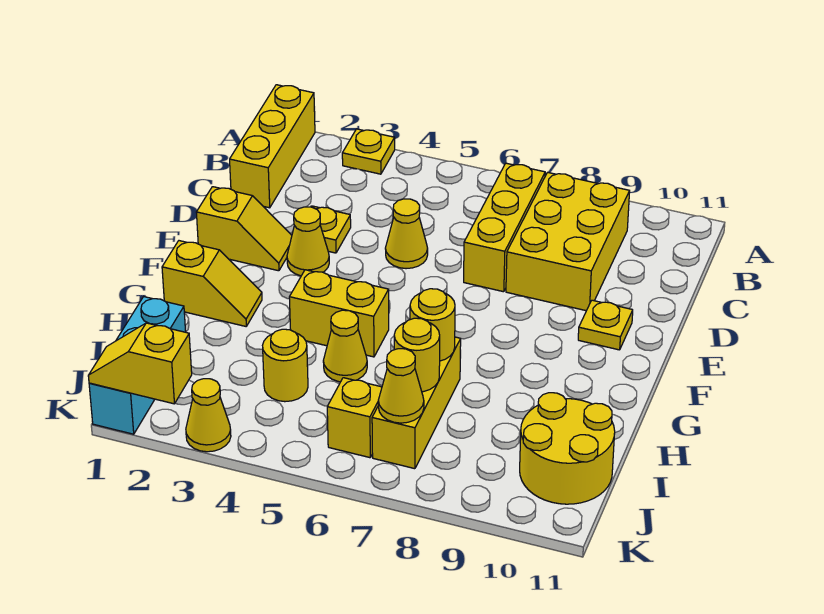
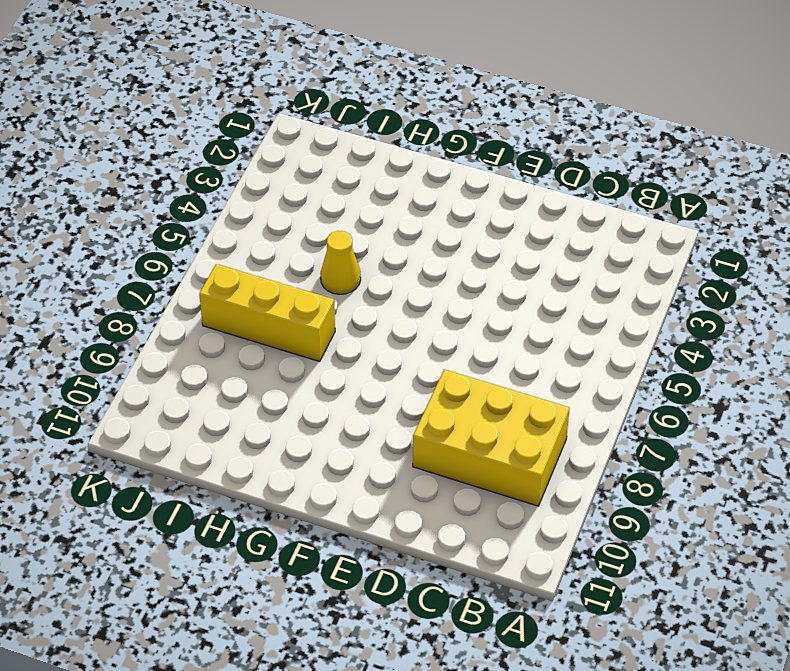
none -> yellow brick A1:C1 level 1
none -> yellow plate A3 level 1
none -> yellow brick B7:D7 level 1

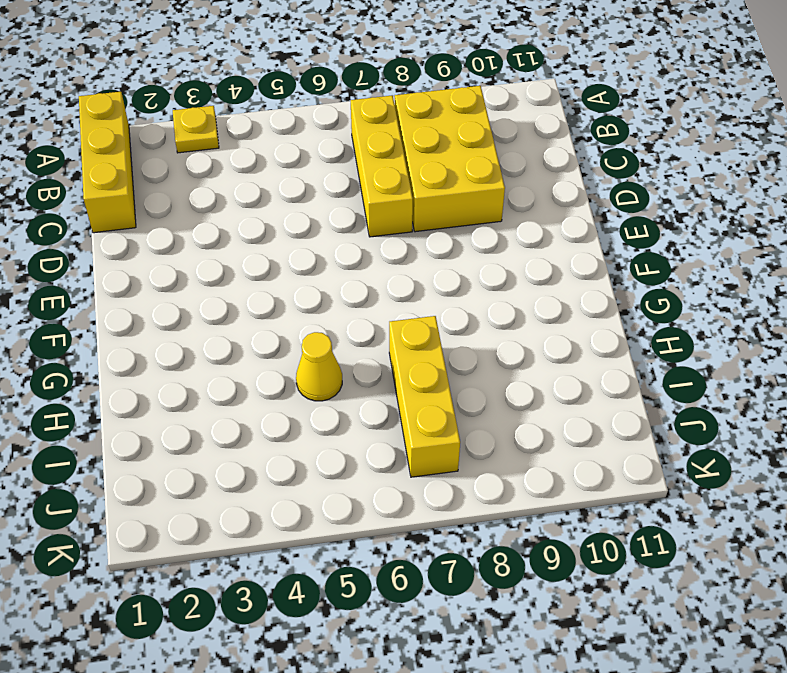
none -> yellow plate D3 level 1
none -> yellow cone D5 level 1
none -> yellow slope E1:E2 level 1 top 1

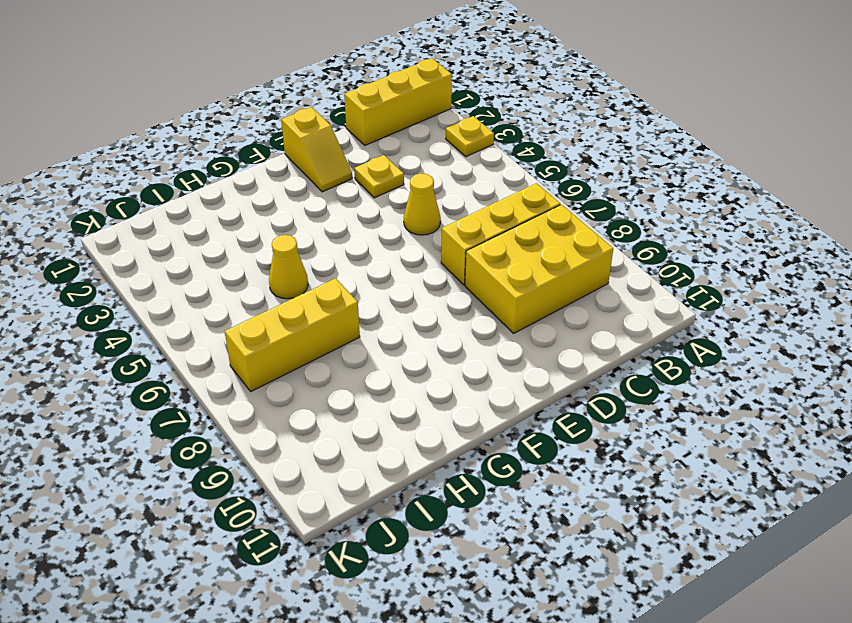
none -> yellow cone E3 level 1
none -> yellow plate E10 level 1
none -> yellow slope G1:G2 level 1 top 1

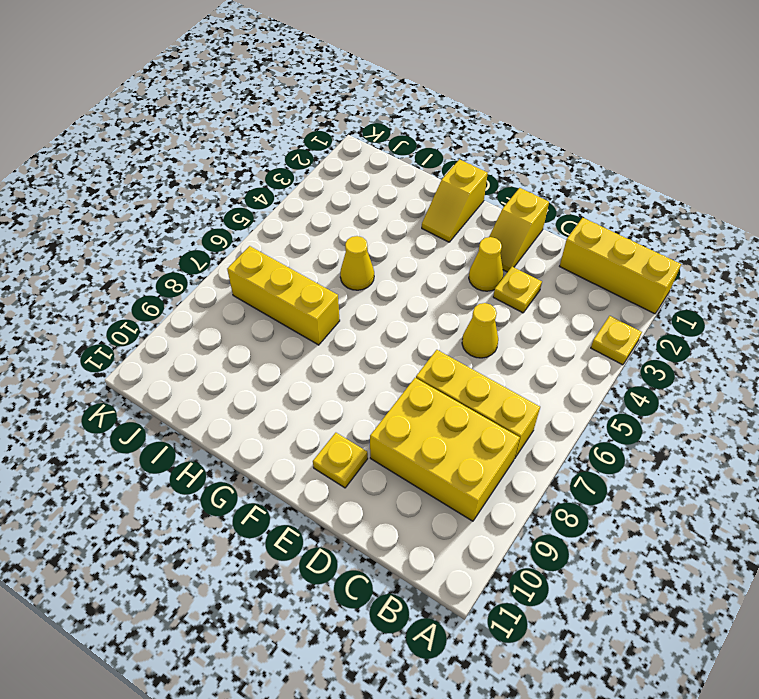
none -> yellow brick G4:G5 level 1
none -> cyan brick I1:K1 level 1
none -> yellow round brick I4 level 1

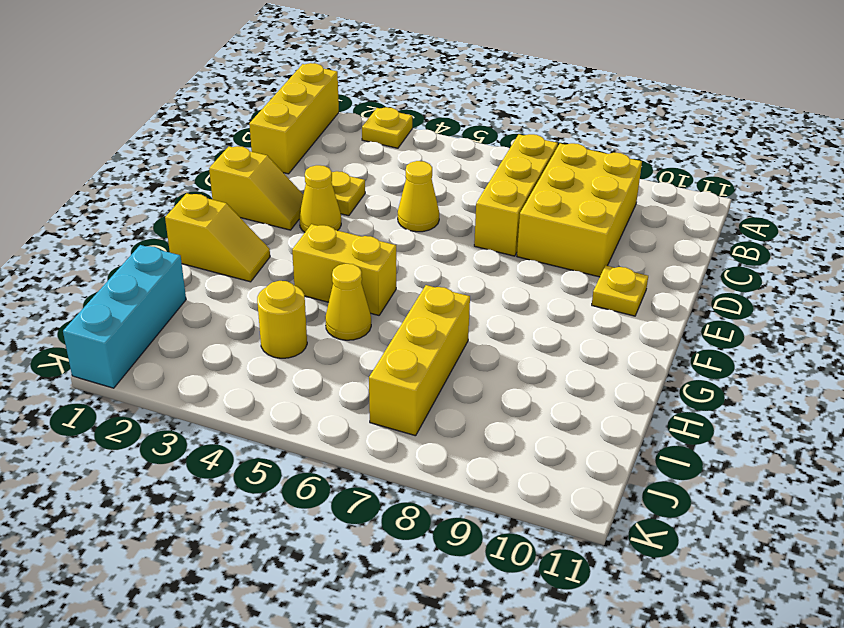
none -> yellow round brick I10:J11 level 1
none -> yellow brick J6 level 1
none -> yellow cone K3 level 1

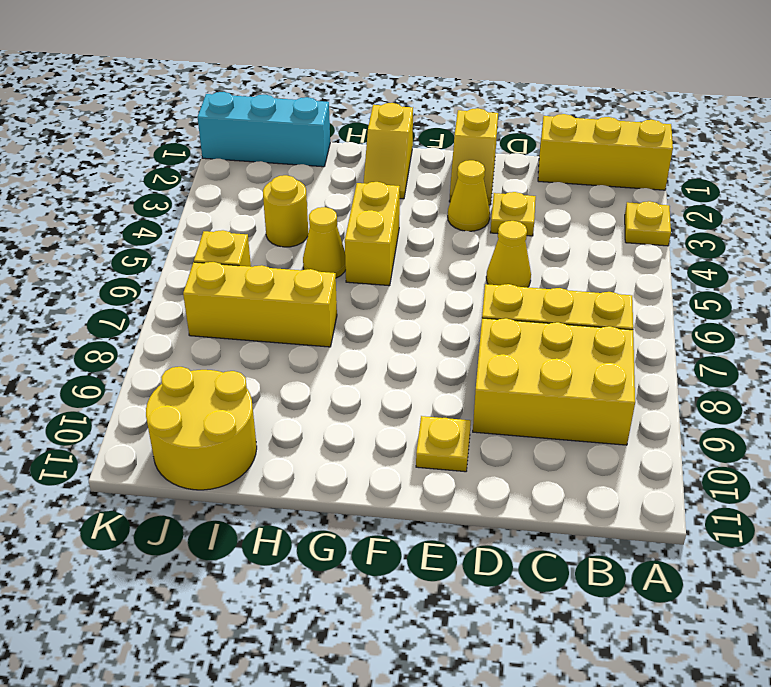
none -> yellow cone K3 level 1
none -> yellow round brick H7 level 2
none -> yellow round brick I7 level 2

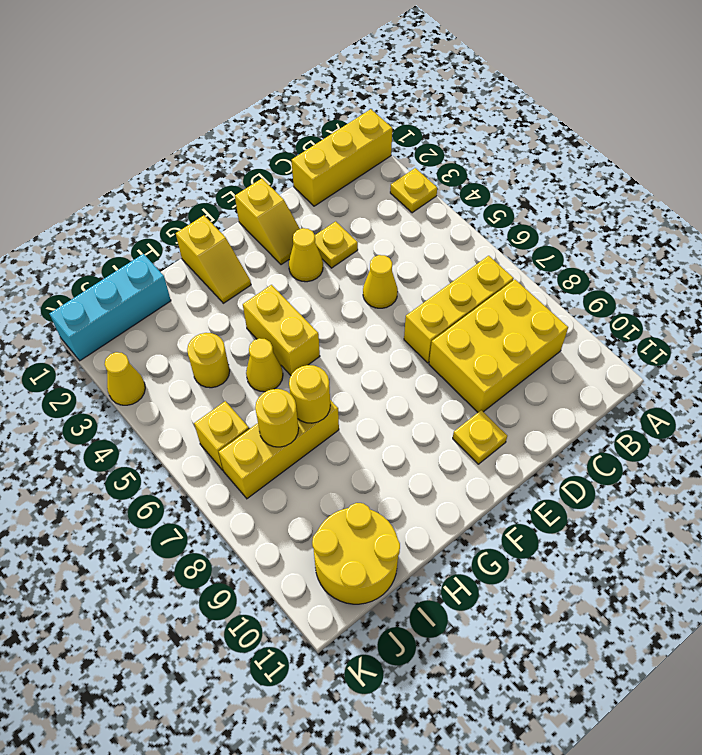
none -> yellow cone J7 level 2
none -> yellow slope K1:K2 level 2 top 2

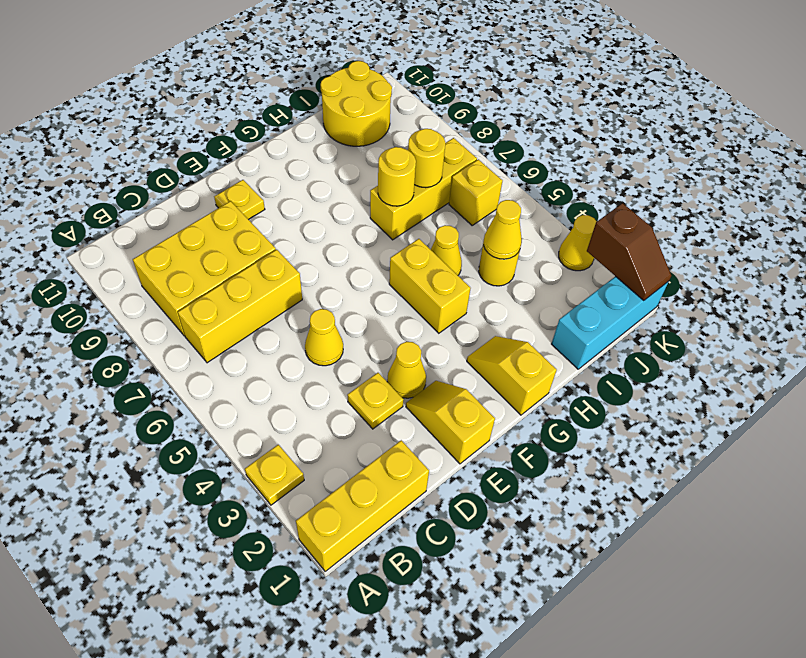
yellow cone I4 level 2 -> yellow cone J7 level 2
brown slope K1:K2 level 2 top 2 -> yellow slope K1:K2 level 2 top 2

